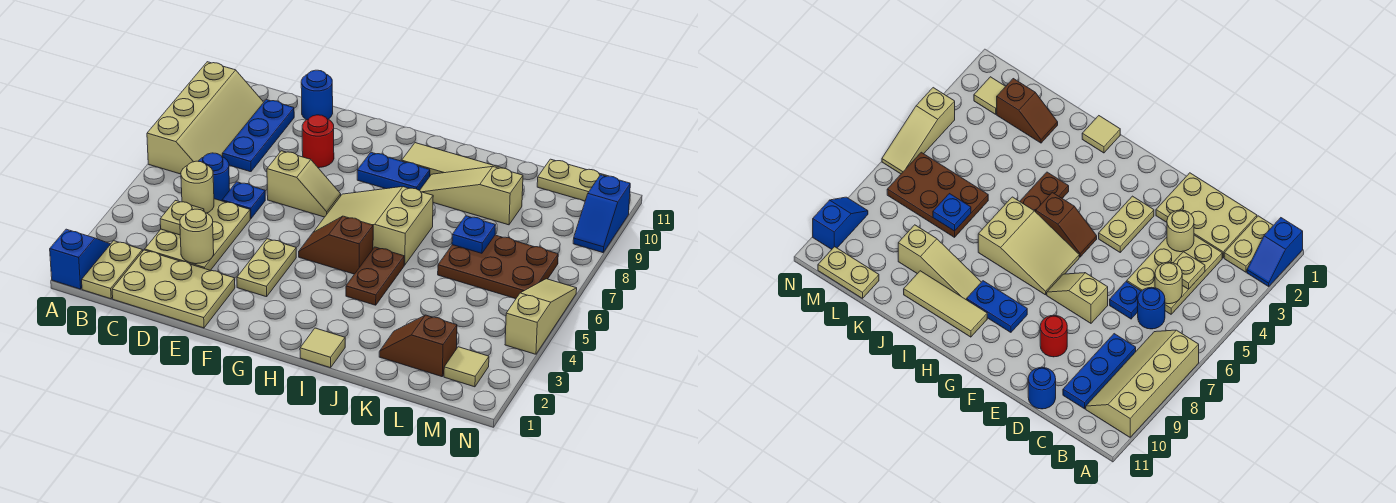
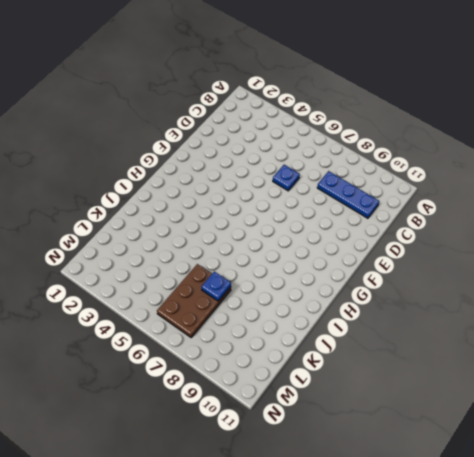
none -> blue slope A1:A2 level 1 top 1
none -> tan slope A7:B10 level 1 top A
none -> tan plate B1:B2 level 1

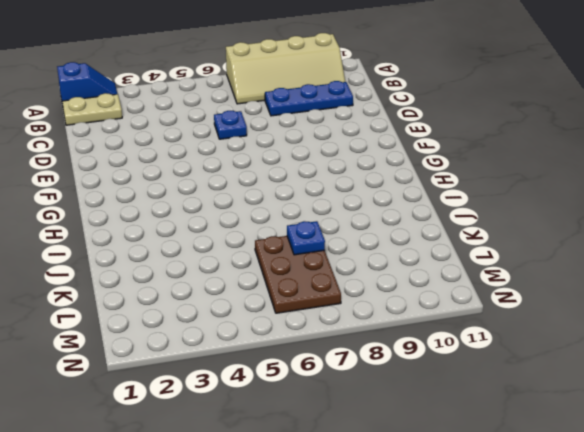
none -> tan plate C1:E2 level 1
none -> tan plate C3:D5 level 1
none -> blue round brick C6 level 1

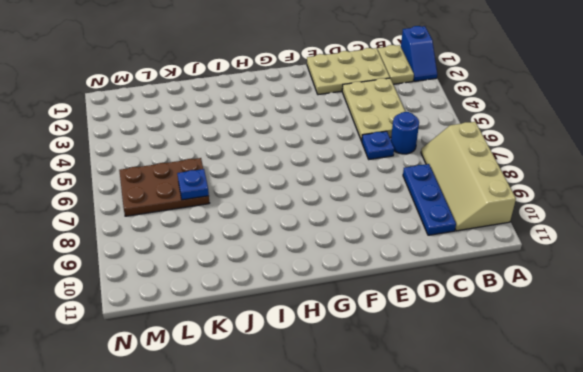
none -> blue round brick D11 level 1
none -> tan slope E7:F7 level 1 top E
none -> red round brick E9 level 1

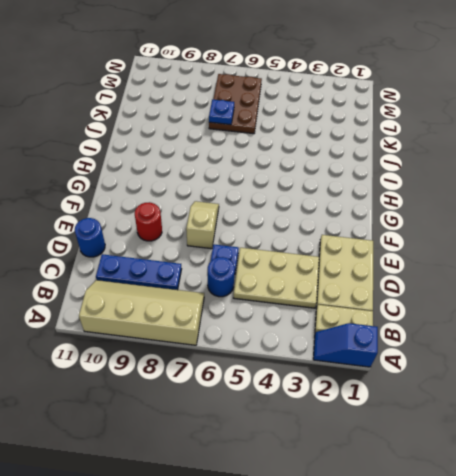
none -> tan plate F3:F4 level 1
none -> brown slope G5:H5 level 1 top H
none -> tan slope G6:I7 level 1 top I

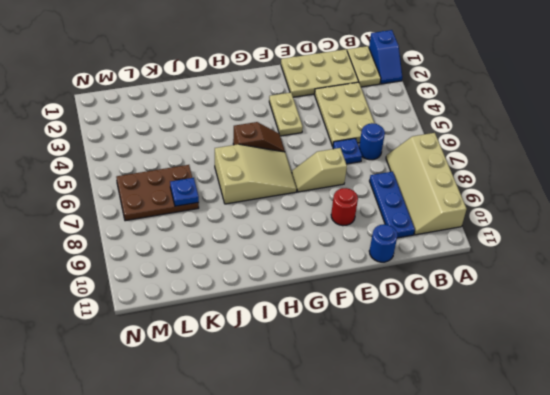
none -> blue plate G9:H9 level 1
none -> tan tile H10:J10 level 1
none -> tan tile I1 level 1

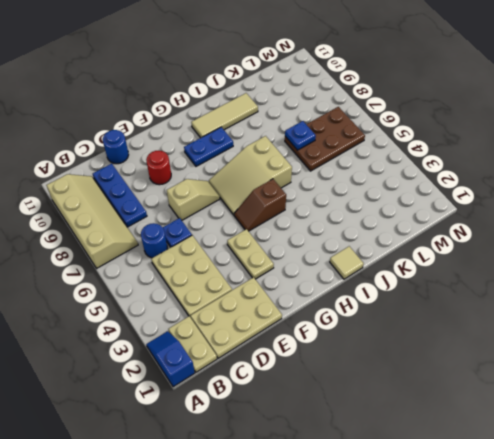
none -> brown plate I4:I5 level 1
none -> tan slope I9:K9 level 1 top K
none -> brown slope K2:L2 level 1 top L

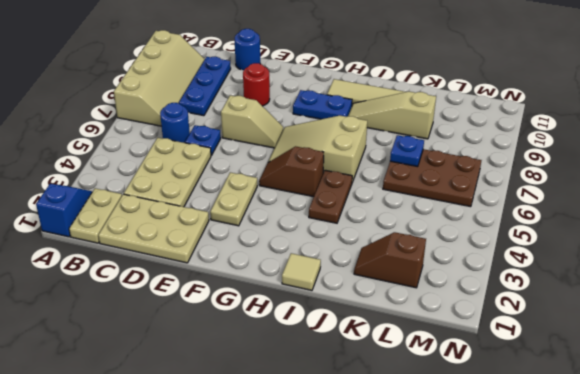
none -> tan plate L11:M11 level 1
none -> tan tile M2 level 1
none -> tan slope N4:N6 level 1 top 4

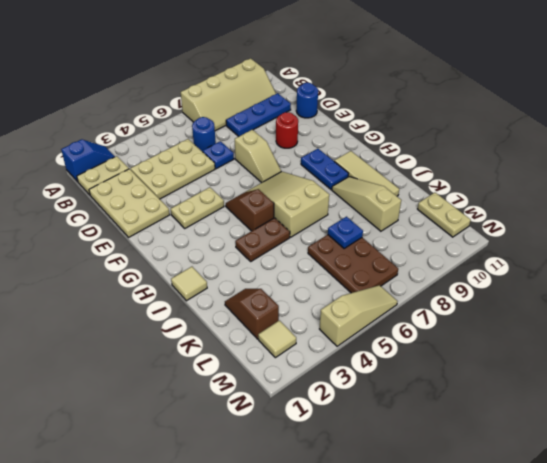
none -> blue slope N9:N10 level 1 top 10
none -> tan plate C4 level 2
none -> tan round brick C5 level 2

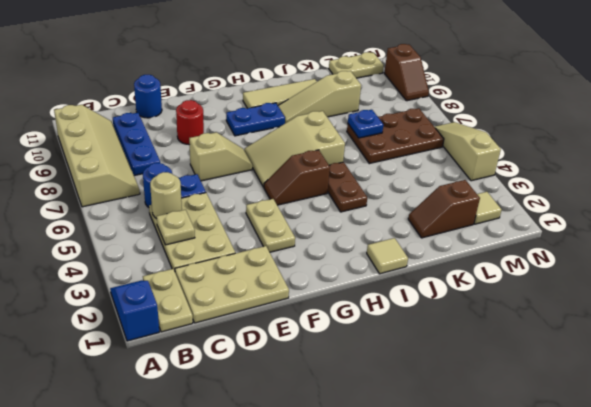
brown slope N9:N10 level 1 top 10 -> blue slope N9:N10 level 1 top 10
none -> tan round brick D3 level 2

